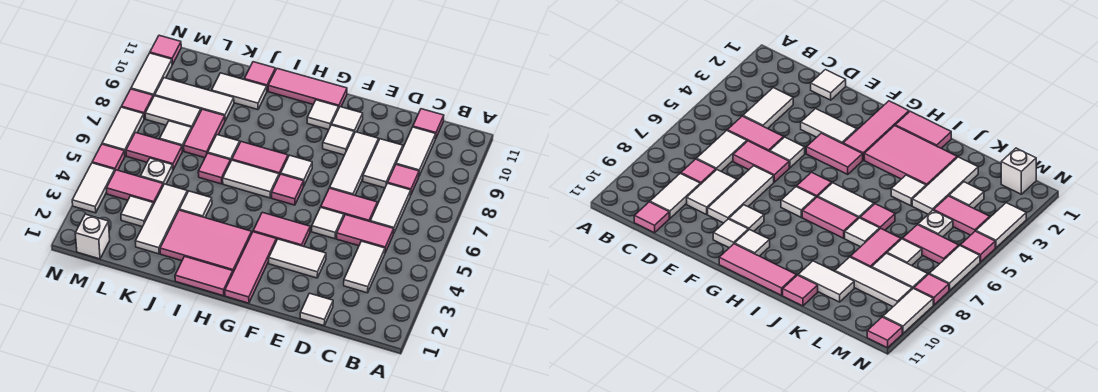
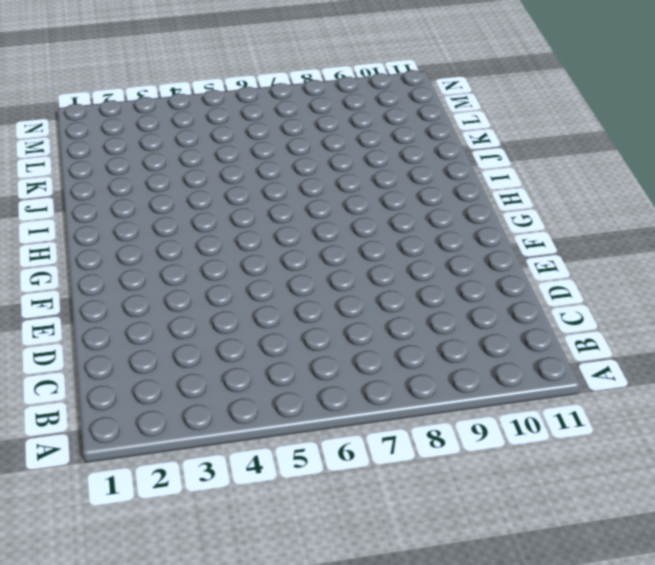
none -> white tile C3:C4 level 1
none -> pink tile C5:D5 level 1
none -> white tile C6:C7 level 1
none -> pink tile C8 level 1

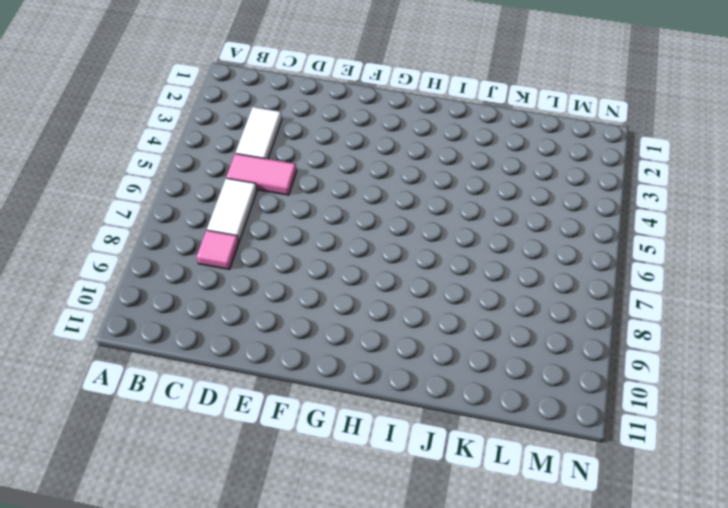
none -> white tile C9:C10 level 1
none -> pink tile C11 level 1
none -> white tile D1 level 1
none -> pink tile D6:E6 level 1

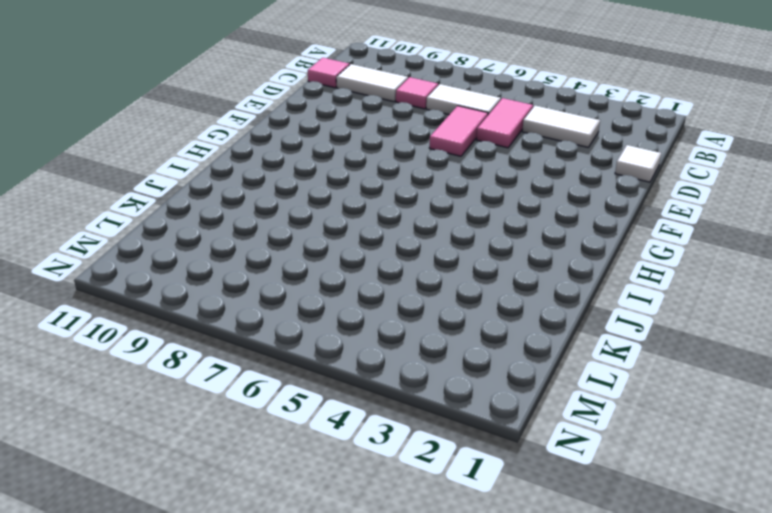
none -> white tile D8:D9 level 1
none -> white tile E3:F3 level 1
none -> white tile E5 level 1
none -> white tile E7:E9 level 1

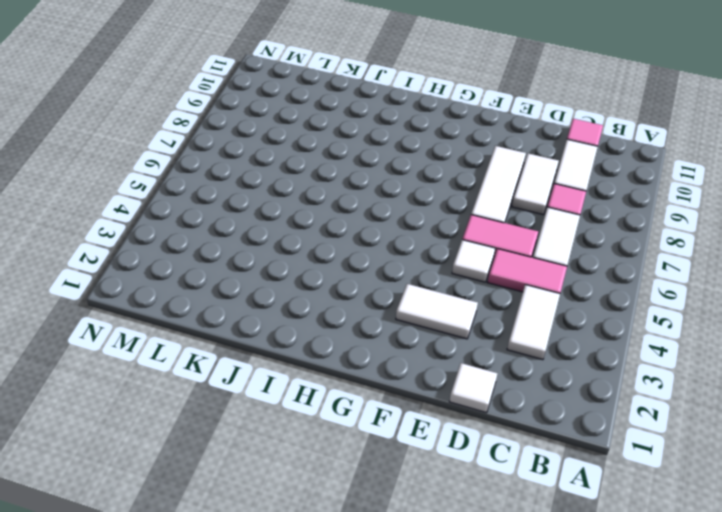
none -> pink tile F4:G4 level 1
none -> white tile F9 level 1
none -> white tile F10 level 1
none -> pink tile G1:G3 level 1

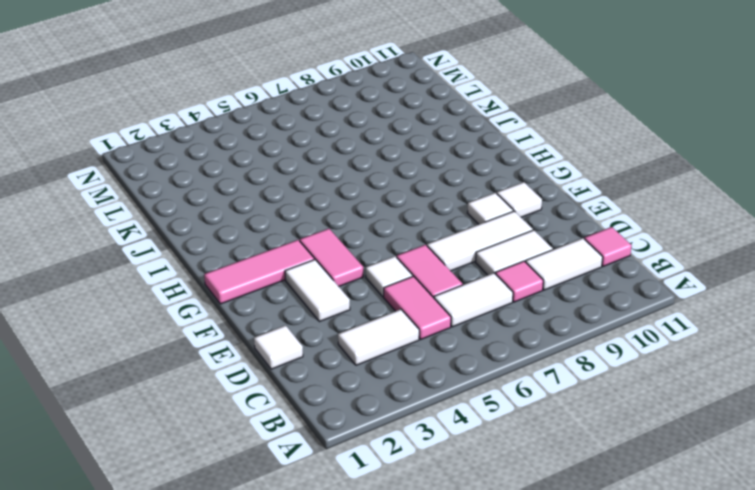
none -> pink tile G6 level 1
none -> white tile G7 level 1
none -> white tile G10 level 1
none -> pink tile G11:I11 level 1

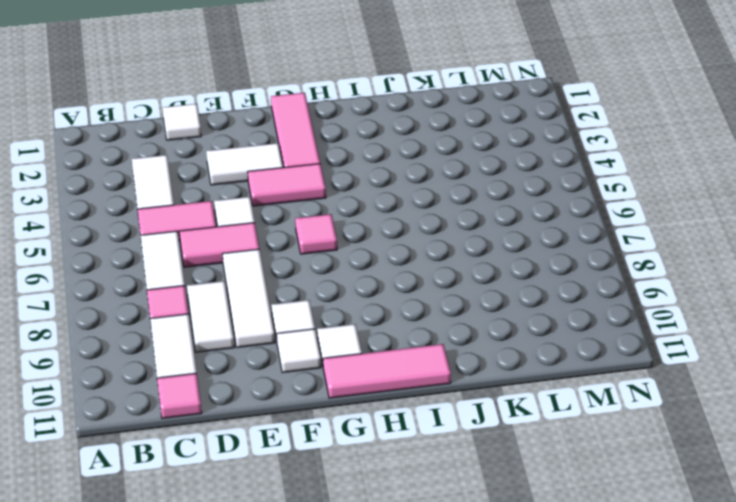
none -> white tile G7 level 1
none -> pink tile H1:I1 level 1
none -> pink tile H2:J3 level 1
none -> white tile H6:I6 level 1

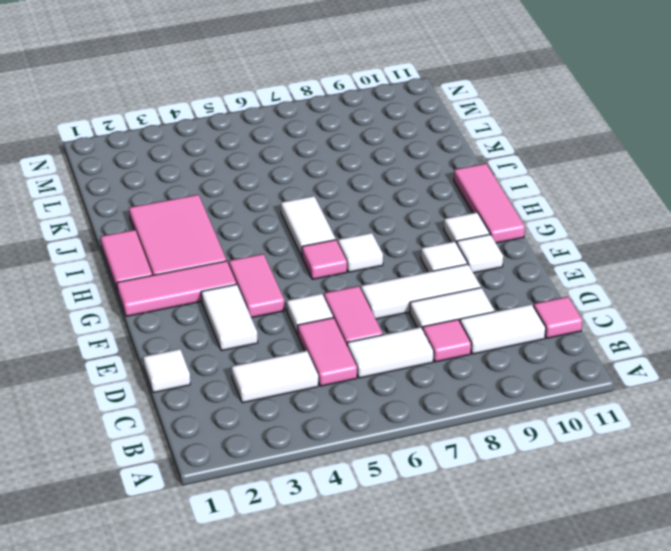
none -> pink tile H7:I7 level 1
none -> white tile J4 level 1
none -> pink tile J6 level 1
none -> white tile J7 level 1

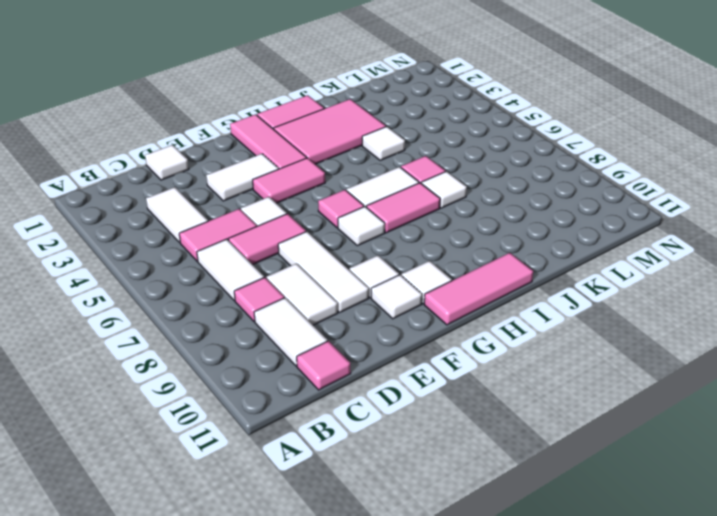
none -> white tile J10:K10 level 1
none -> pink tile J11 level 1
none -> white tile K2:K4 level 1
none -> pink tile K7:K8 level 1

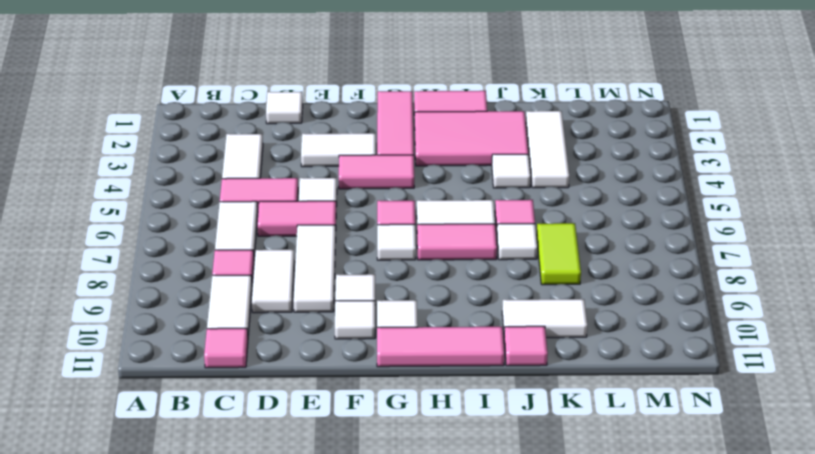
lime tile K7:K8 level 1 -> pink tile K7:K8 level 1
none -> white tile K9:M9 level 1
none -> white tile L3 level 1
none -> pink tile L4:M4 level 1
none -> white plate L5 level 1

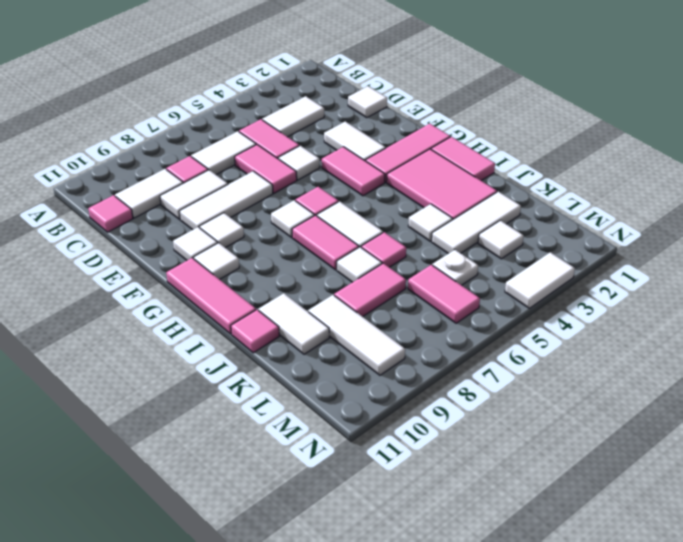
none -> pink tile L4:M4 level 1
none -> white tile L7 level 1
none -> white tile L8:M8 level 1
none -> white brick M1 level 1

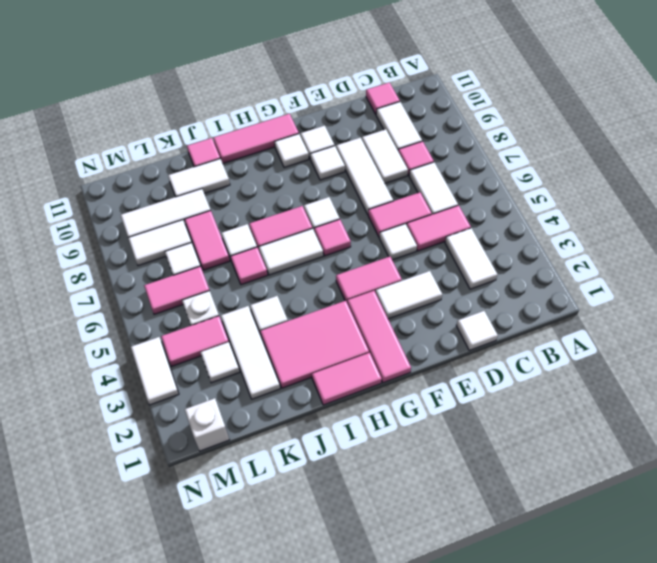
none -> pink tile N5 level 1
none -> white tile N6:N7 level 1
none -> pink tile N8 level 1
none -> white tile N9:N10 level 1

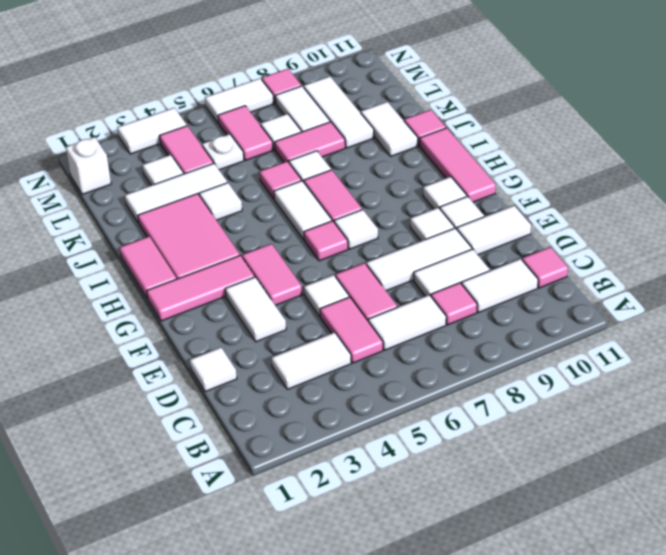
white tile E10:E11 level 1 -> white tile N9:N10 level 1
none -> pink tile N5 level 1
none -> pink tile N11 level 1

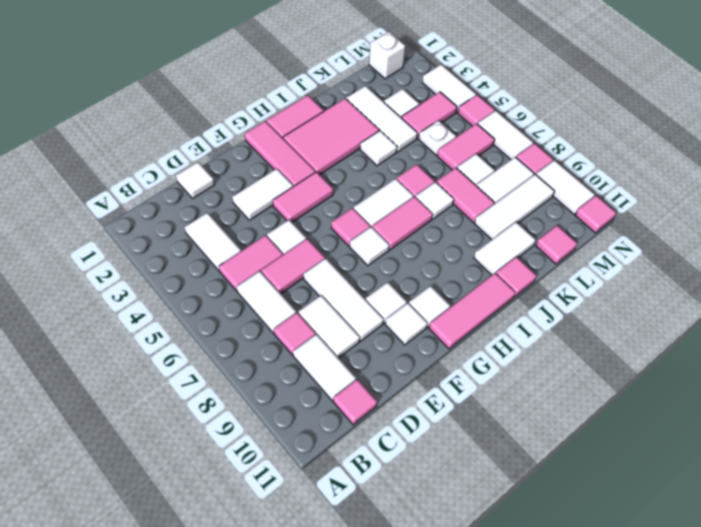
pink tile L11 level 1 -> none

